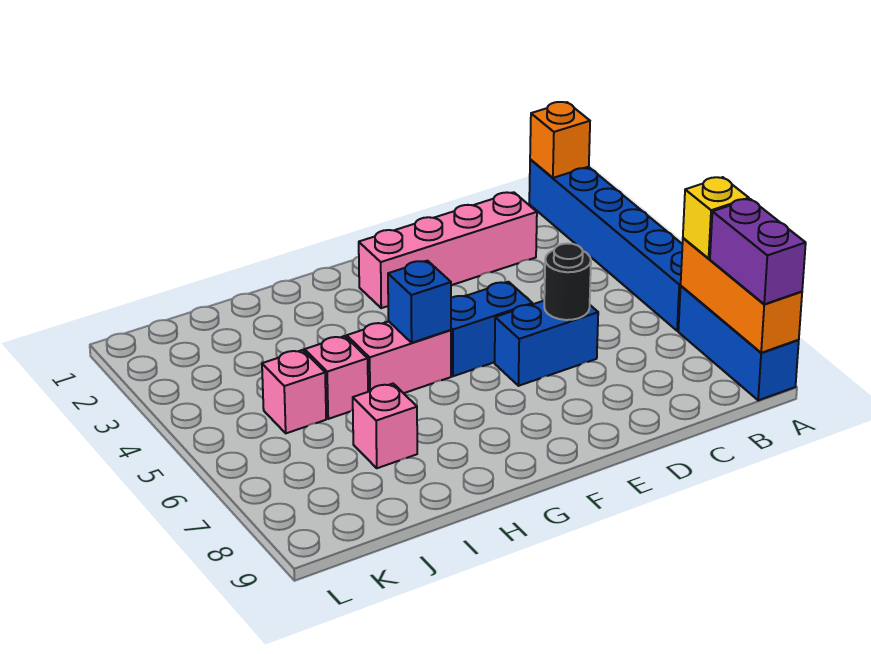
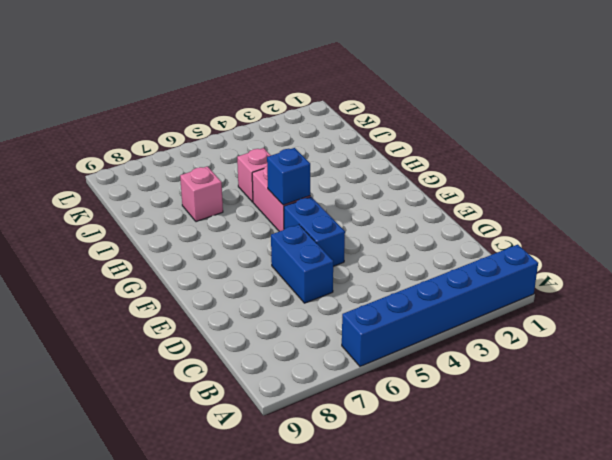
none -> blue brick A7:A9 level 1
none -> pink brick C2:F2 level 1
none -> pink brick J5 level 1

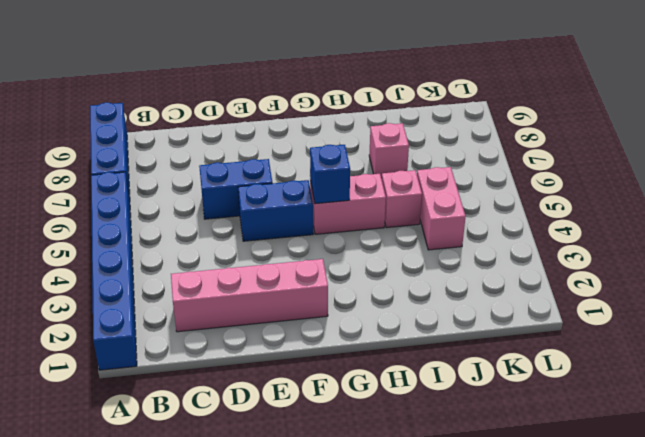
pink brick J4:J5 level 1 -> pink brick J5 level 1
none -> orange brick A1 level 2
none -> orange brick A7:A9 level 2
none -> black round brick D6 level 2

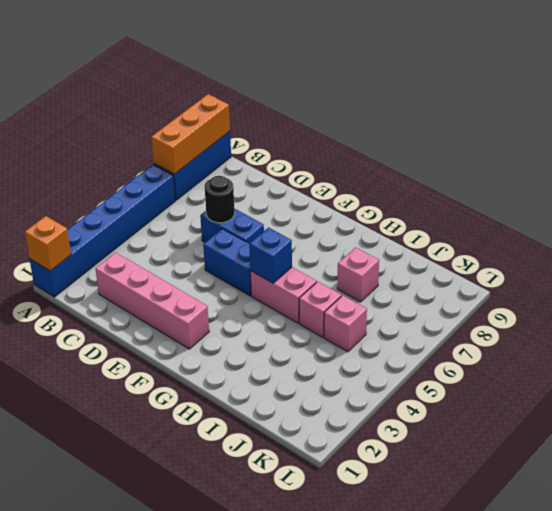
none -> yellow brick A7 level 3
none -> purple brick A8:A9 level 3

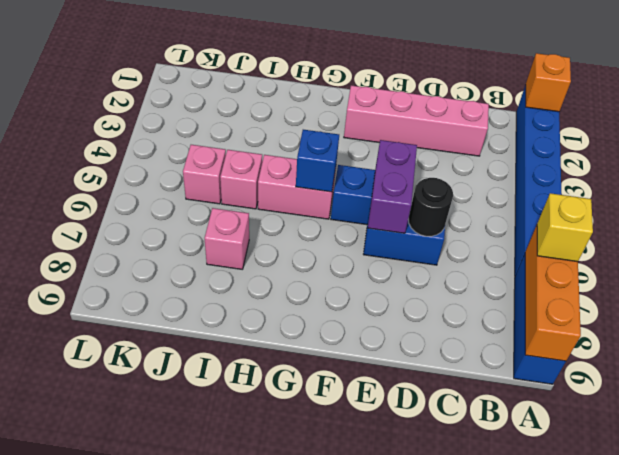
purple brick E5:E6 level 2 -> purple brick A8:A9 level 3

